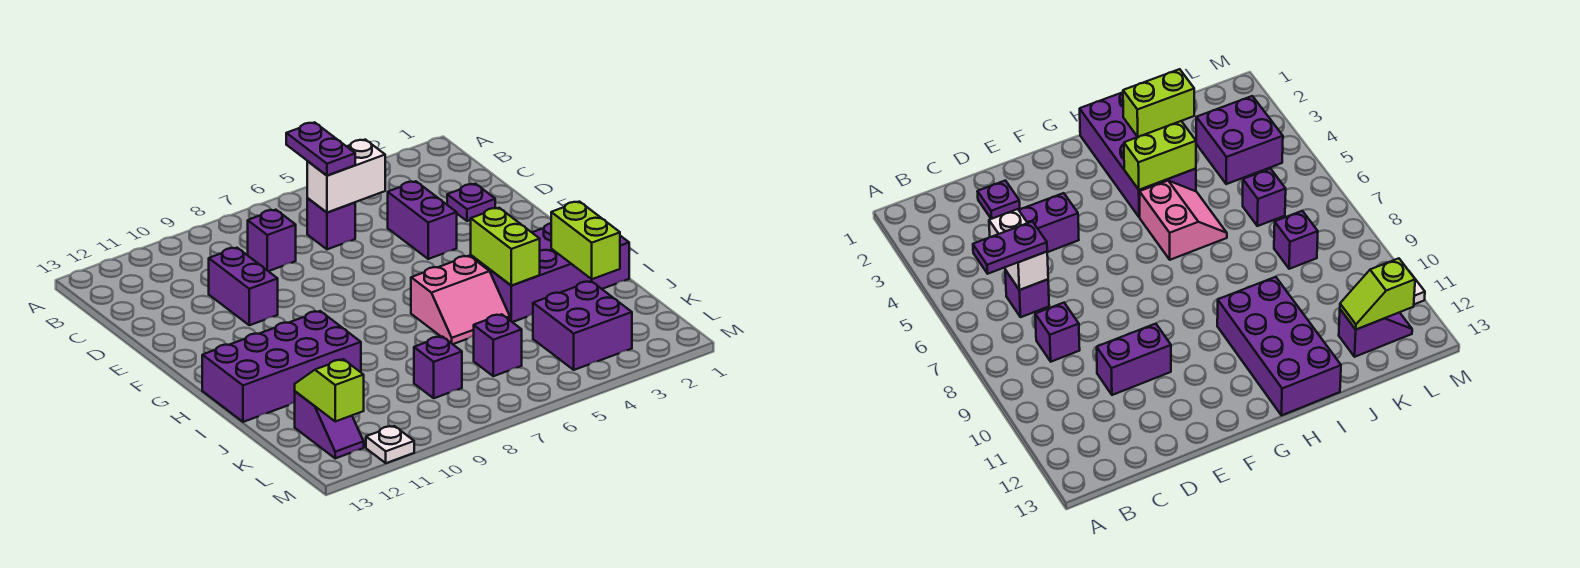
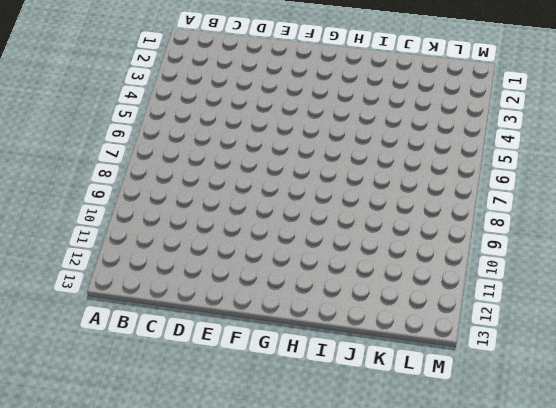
none -> purple brick C6 level 1
none -> purple brick C8 level 1
none -> purple plate D2 level 1

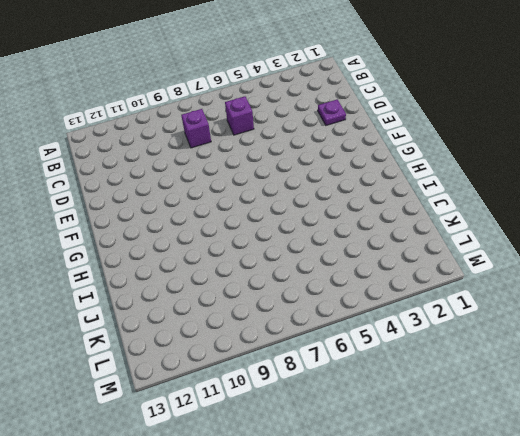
none -> purple brick D4:E4 level 1
none -> purple brick D10:E10 level 1
none -> purple brick H1:I4 level 1

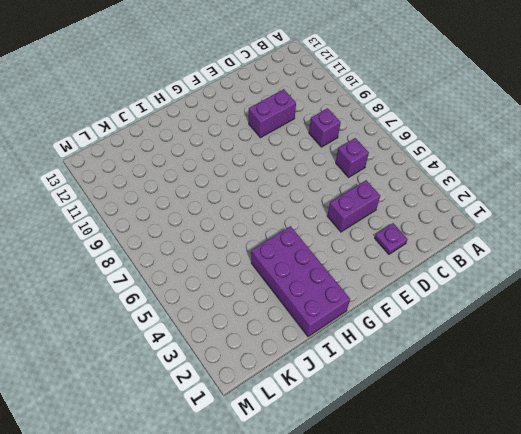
none -> pink slope H5:I6 level 1 top H
none -> purple brick H10:I13 level 1
none -> purple brick K3:L4 level 1

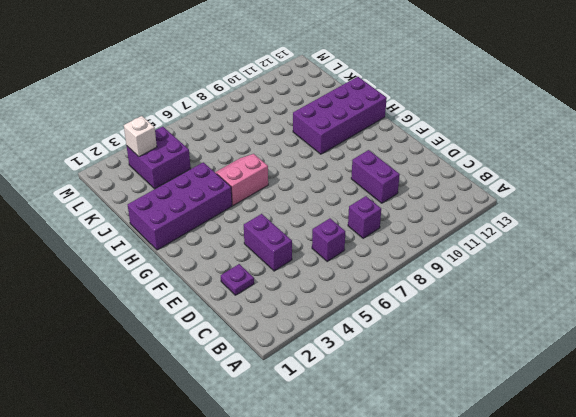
white brick L3 level 2 -> none
none -> purple brick K6 level 1
none -> purple brick K8 level 1
none -> purple slope K12:L12 level 1 top K

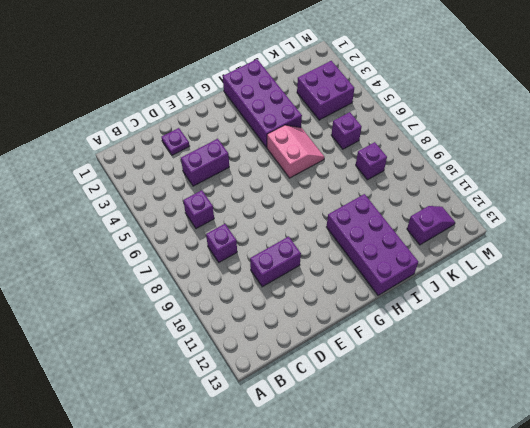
none -> white plate M11 level 1
none -> white brick C5:C6 level 2
none -> lime brick H4:I4 level 2

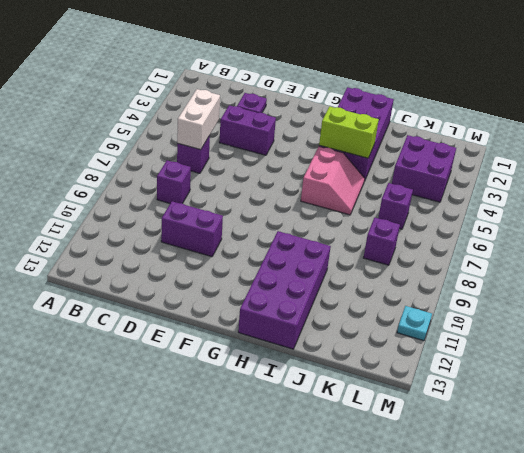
cyan plate M11 level 1 -> white plate M11 level 1
none -> purple slope K12:L12 level 1 top K
none -> lime brick I2:J2 level 2
none -> lime slope K12:L12 level 2 top L

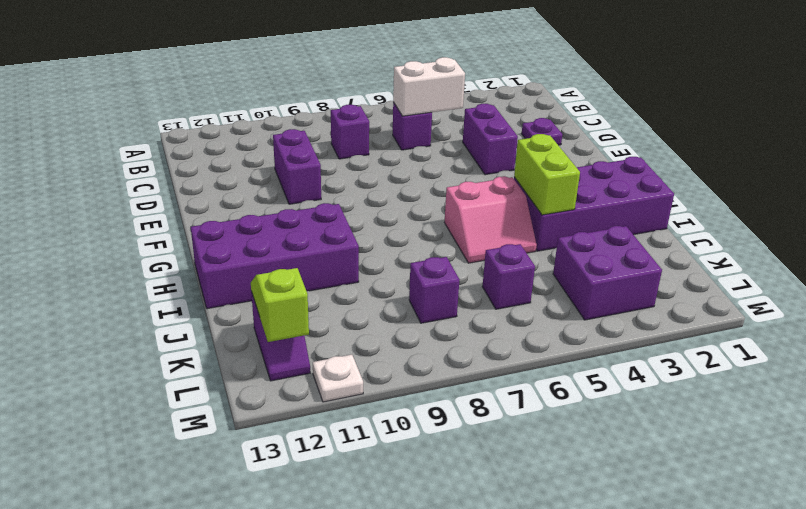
none -> lime brick I2:J2 level 2
none -> purple plate B6:C6 level 3

